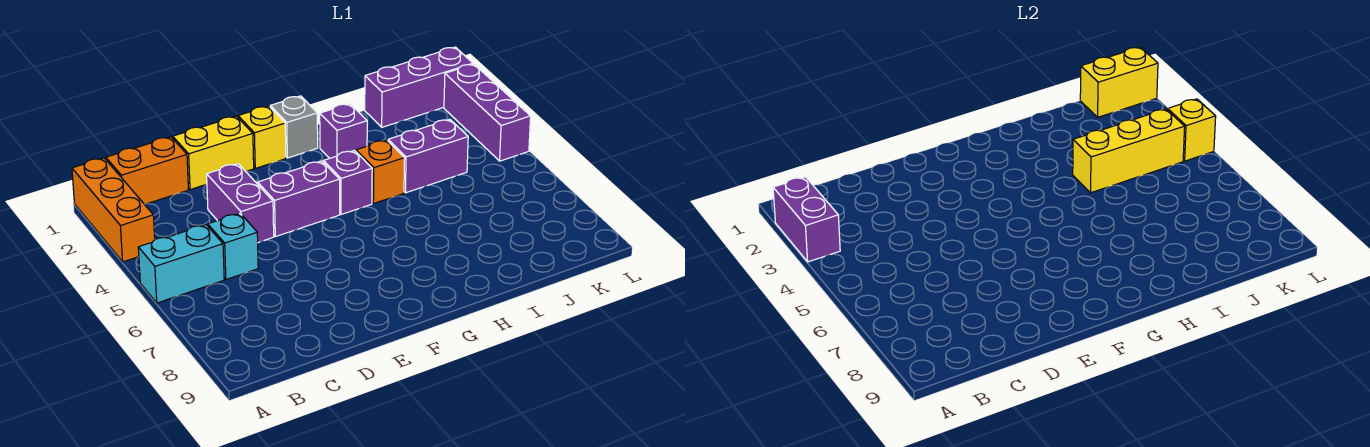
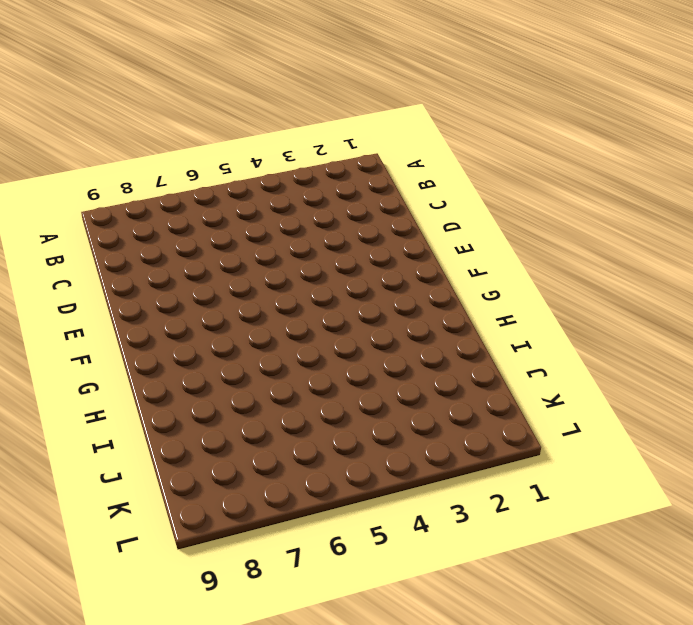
none -> orange brick A1:A3 level 1
none -> cyan brick A5:B5 level 1
none -> orange brick B1:C1 level 1

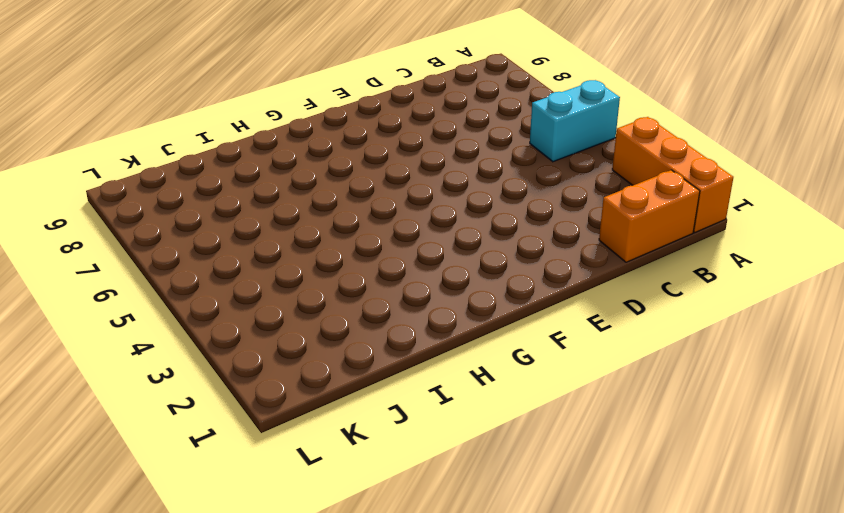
none -> cyan brick C5 level 1
none -> yellow brick D1:E1 level 1
none -> purple brick D3:D4 level 1

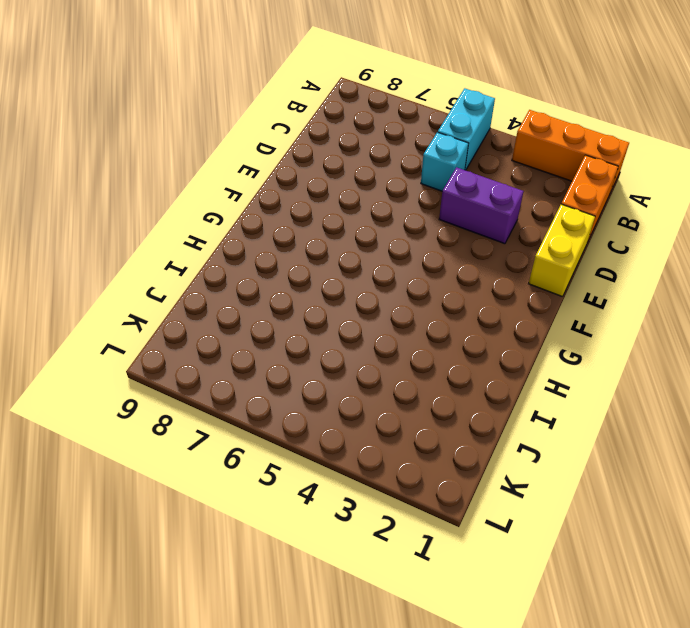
none -> purple brick E4:F4 level 1
none -> yellow brick F1 level 1
none -> grey brick G1 level 1

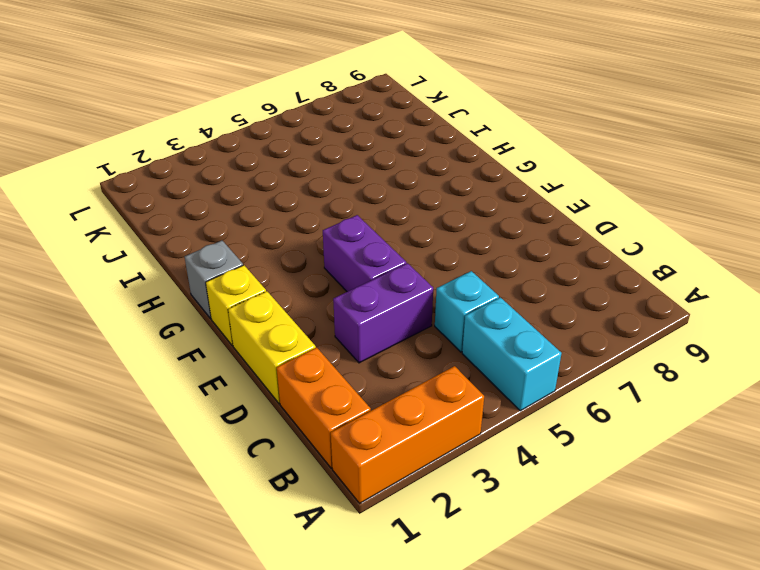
none -> purple brick G4 level 1
none -> purple brick H2 level 1
none -> orange brick H4 level 1

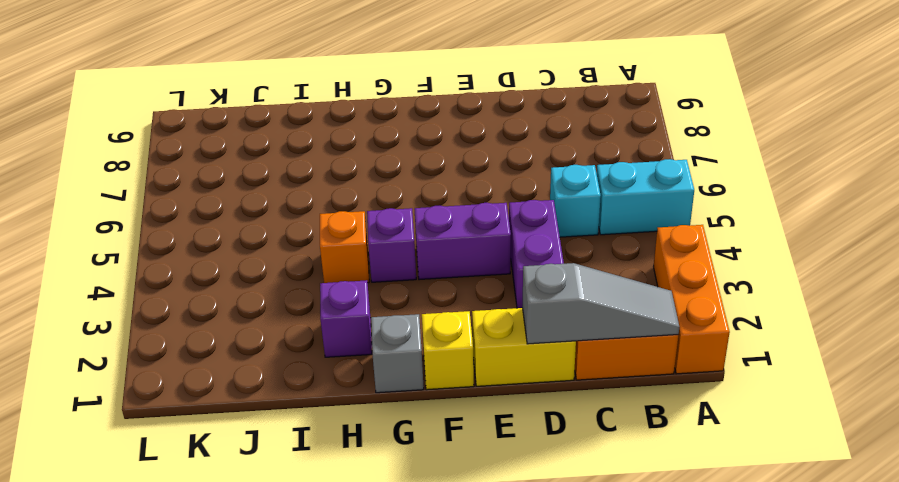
grey slope B1:D1 level 2 top D -> none
none -> purple brick I4:J4 level 1
none -> purple brick J1:L1 level 1
none -> purple brick L2:L4 level 1

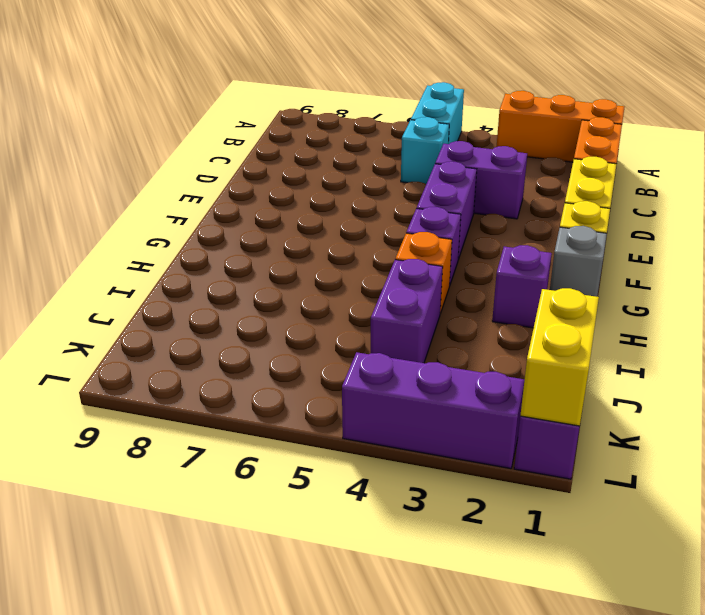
none -> purple brick A2:A3 level 2
none -> yellow brick I4:K4 level 2
none -> yellow brick L4 level 2

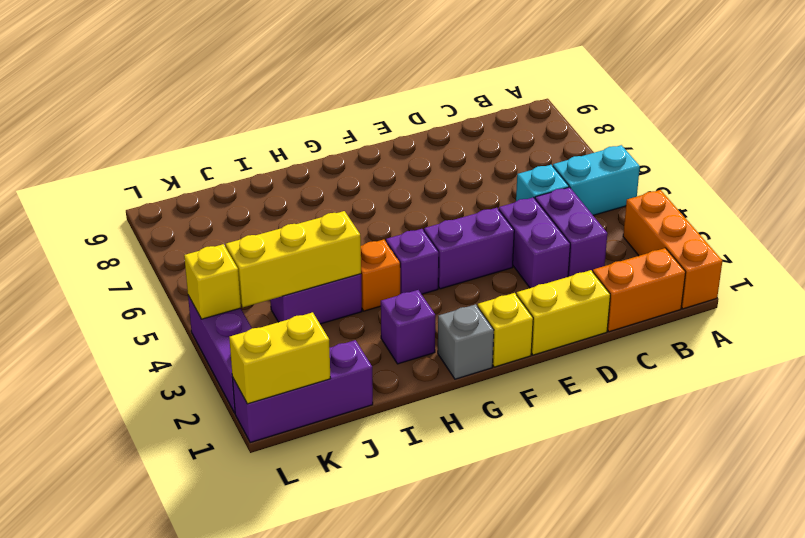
purple brick C3:C4 level 1 -> purple brick A2:A3 level 2

